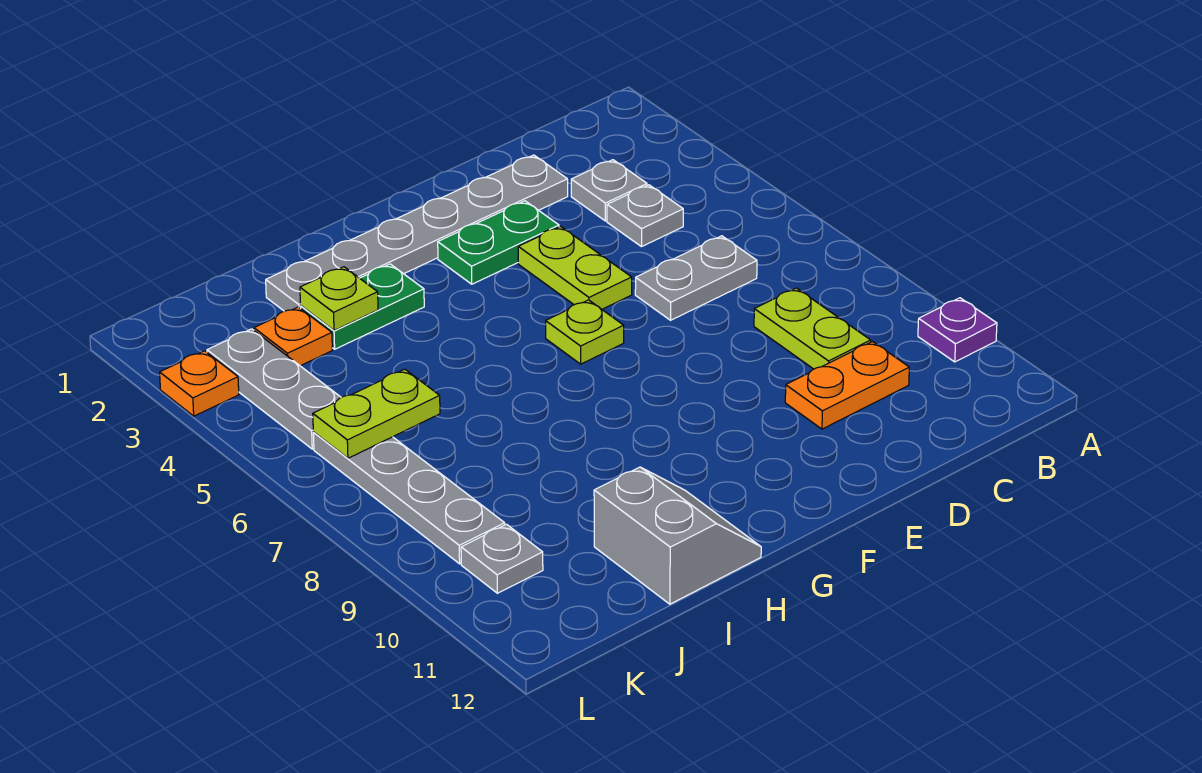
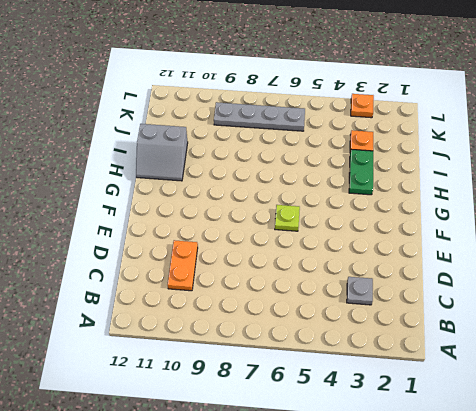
none -> purple plate A10 level 1
none -> grey plate C4 level 1
none -> grey plate C6:D6 level 1

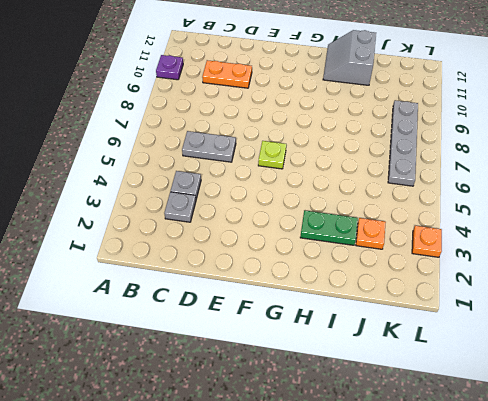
none -> lime plate C8:C9 level 1
none -> grey plate D2:I2 level 1
none -> green plate E3:F3 level 1

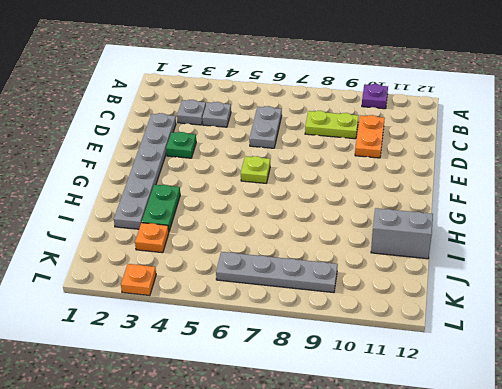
green plate E3 level 1 -> green plate E3:F3 level 1
none -> lime plate E4:E5 level 1
none -> grey plate K3:K5 level 1
none -> grey plate K10 level 1

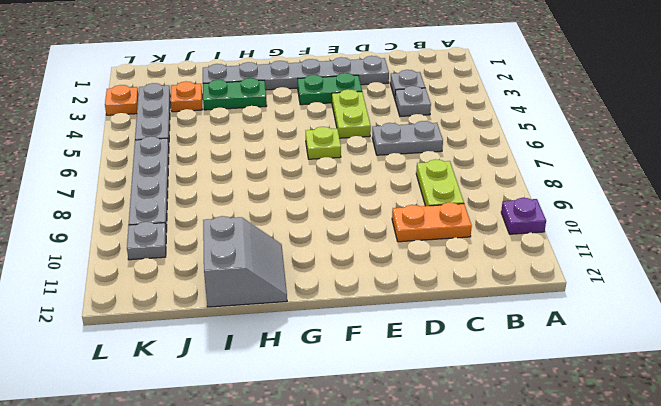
none -> lime plate I3 level 2
none -> lime plate J6:K6 level 2

